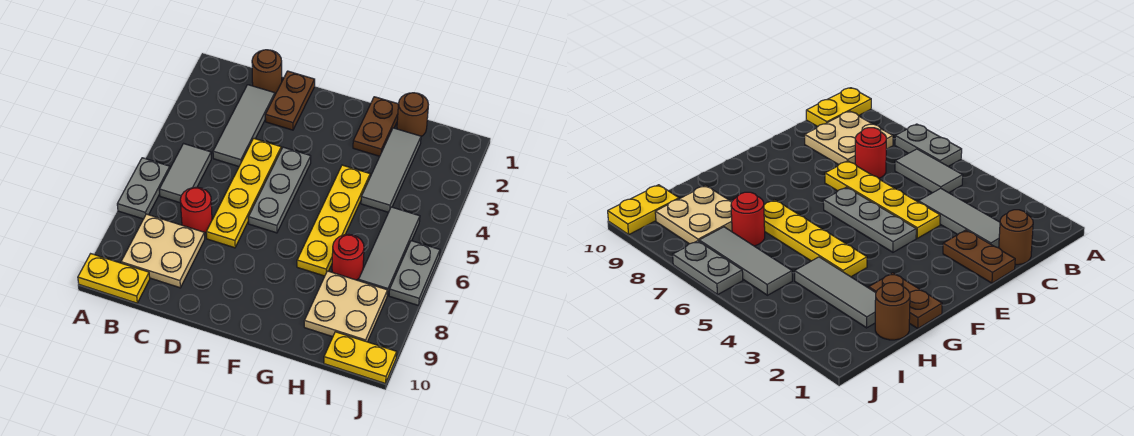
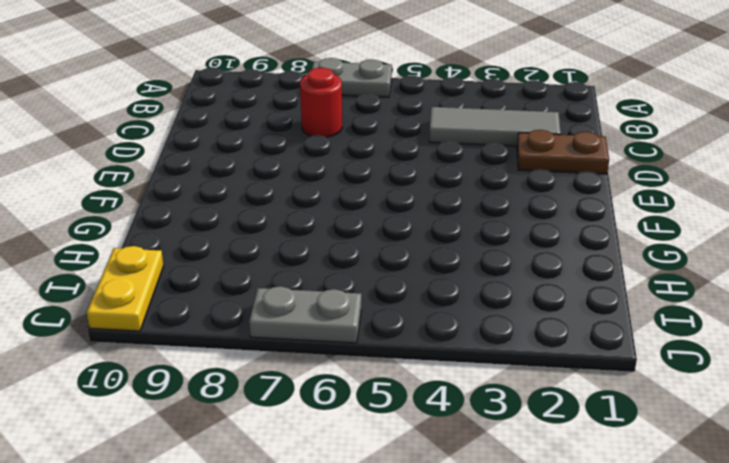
none -> yellow plate A10:B10 level 1
none -> grey tile B5:B6 level 1
none -> tan plate B8:C9 level 1

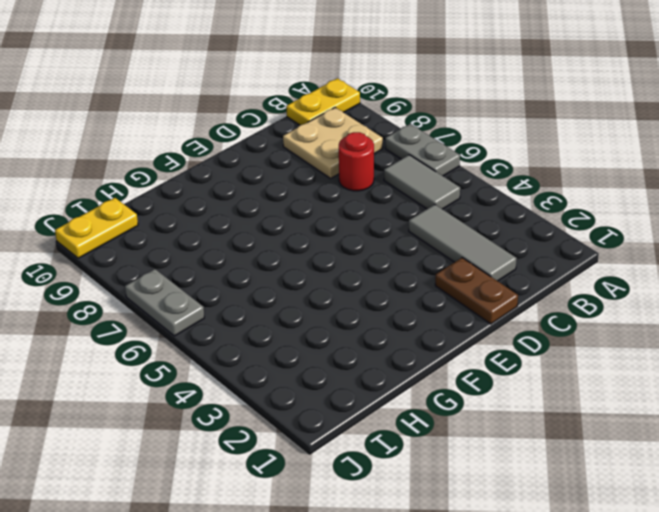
none -> brown round brick C1 level 1
none -> yellow plate D4:D7 level 1
none -> grey plate E4:E6 level 1

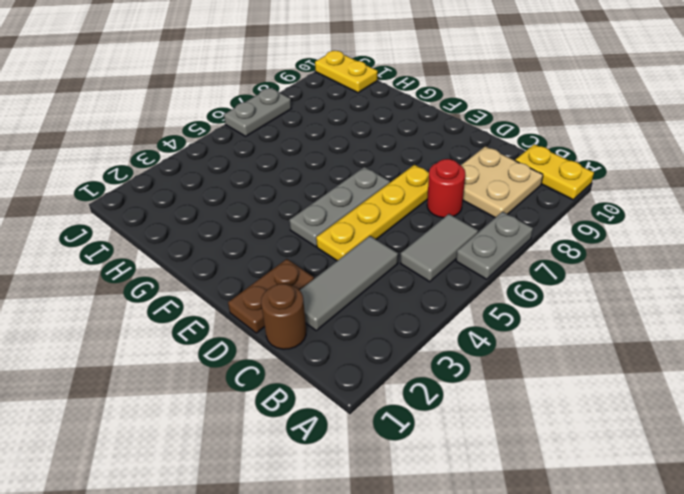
none -> brown plate G1:G2 level 1
none -> yellow plate G4:G7 level 1
none -> brown round brick H1 level 1

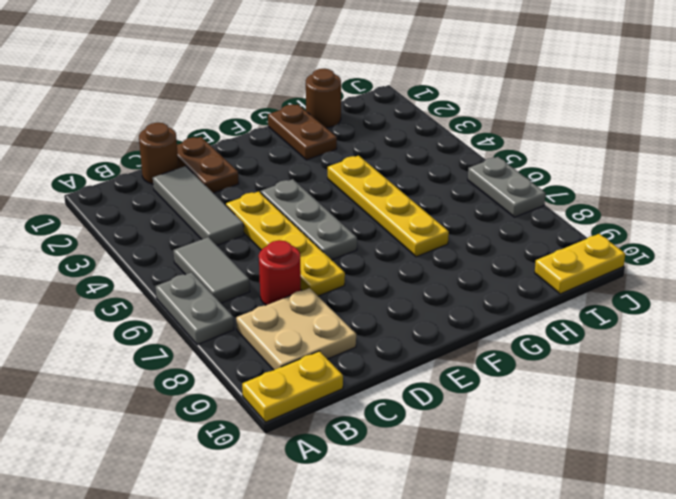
none -> grey tile H2:H4 level 1
none -> red round brick H7 level 1
none -> tan plate H8:I9 level 1

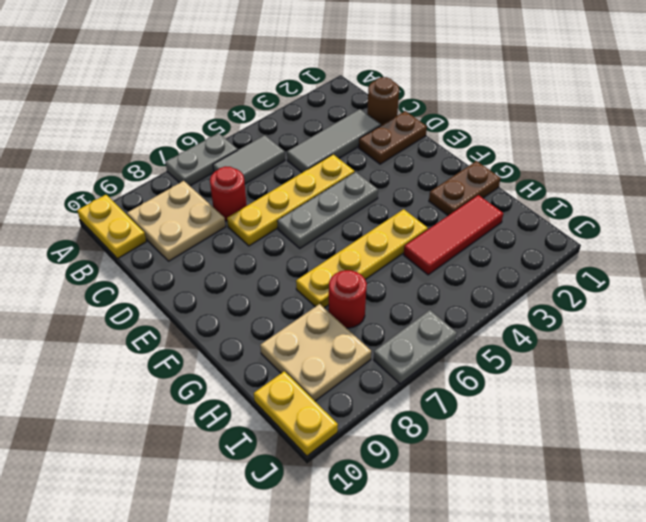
red tile H2:H4 level 1 -> grey tile H2:H4 level 1
none -> brown round brick H1 level 1
none -> grey tile I5:I7 level 1

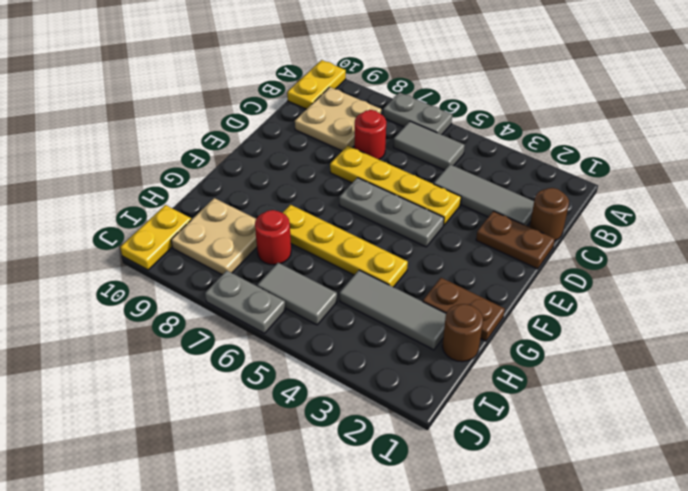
grey tile I5:I6 level 1 -> grey tile I5:I7 level 1

